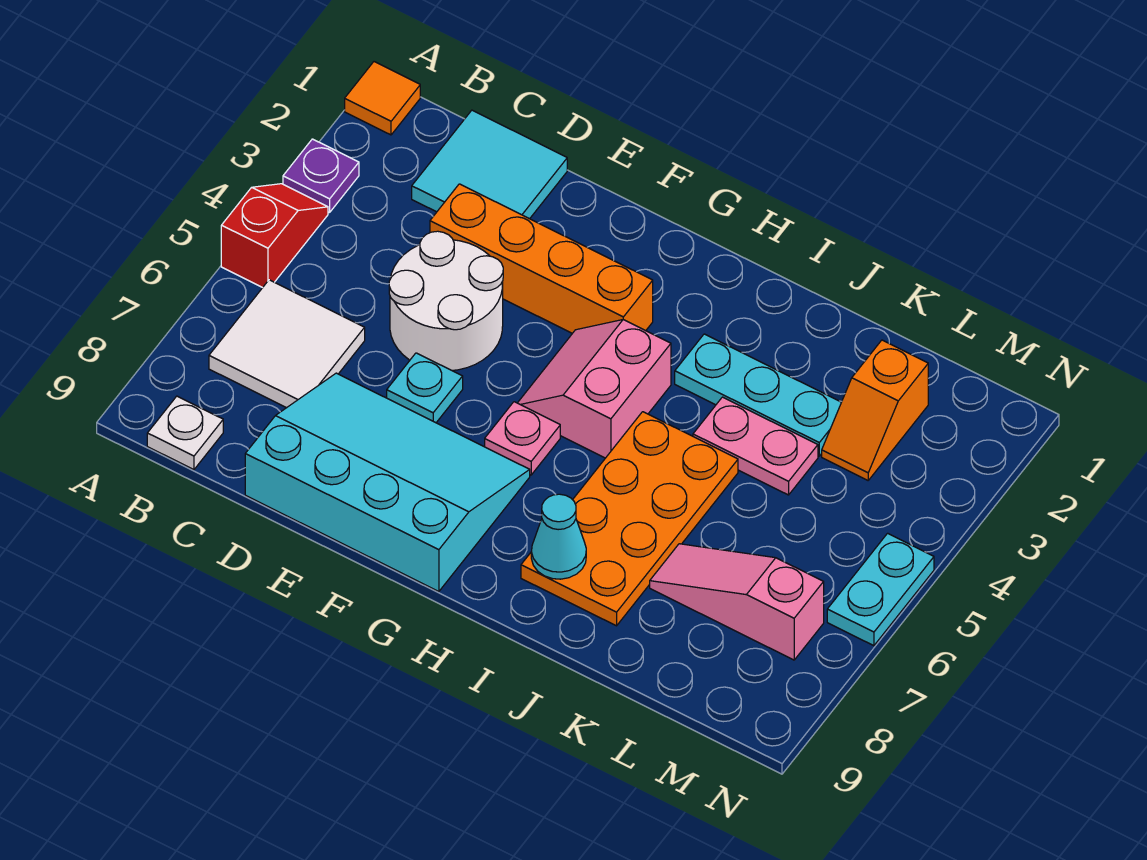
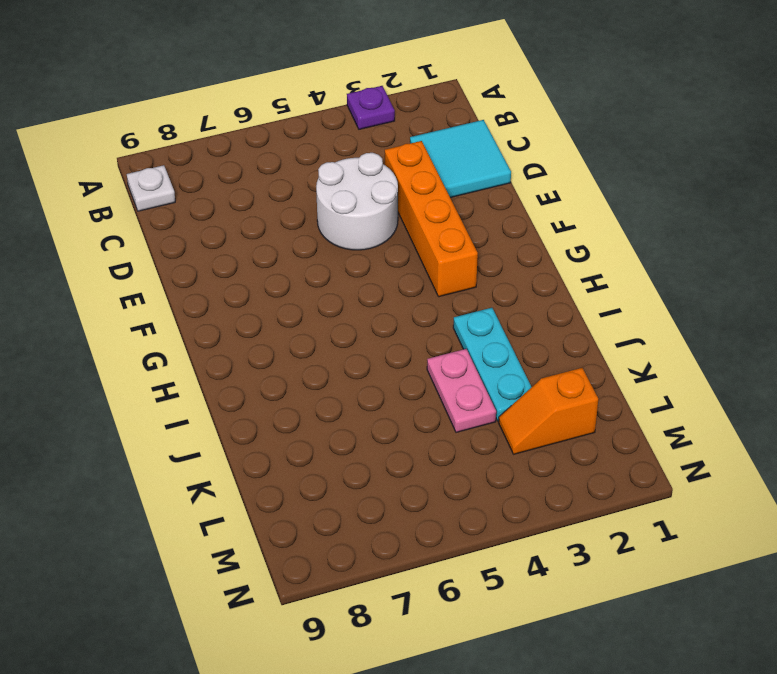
none -> orange tile A1 level 1
none -> red slope A4:A5 level 1 top 5
none -> white tile B6:C7 level 1

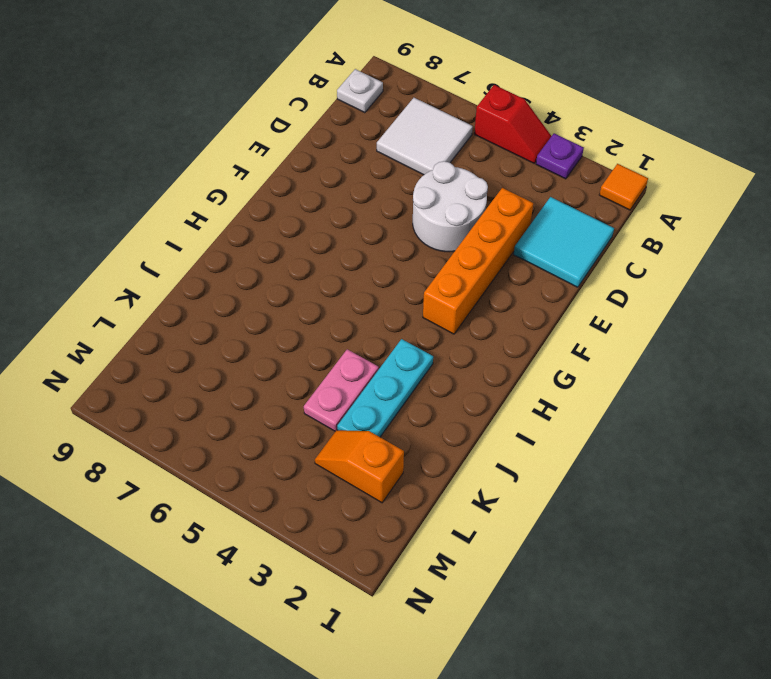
none -> cyan slope D7:G9 level 1 top 9
none -> cyan plate E6 level 1
none -> pink slope G4:H5 level 1 top H

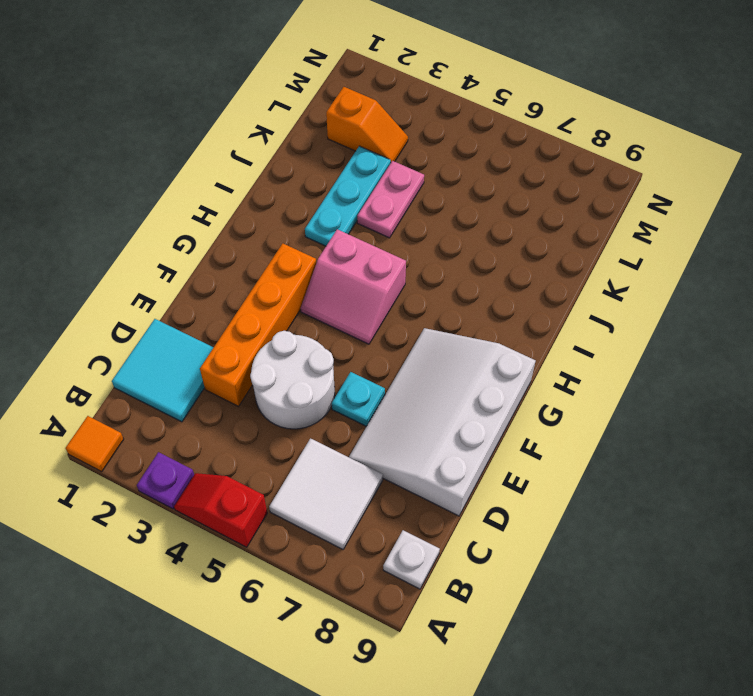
white slope D7:G9 level 1 top 9 -> cyan slope D7:G9 level 1 top 9
none -> pink plate G6 level 1
none -> orange plate I5:J8 level 1
none -> pink slope K7:M7 level 1 top M

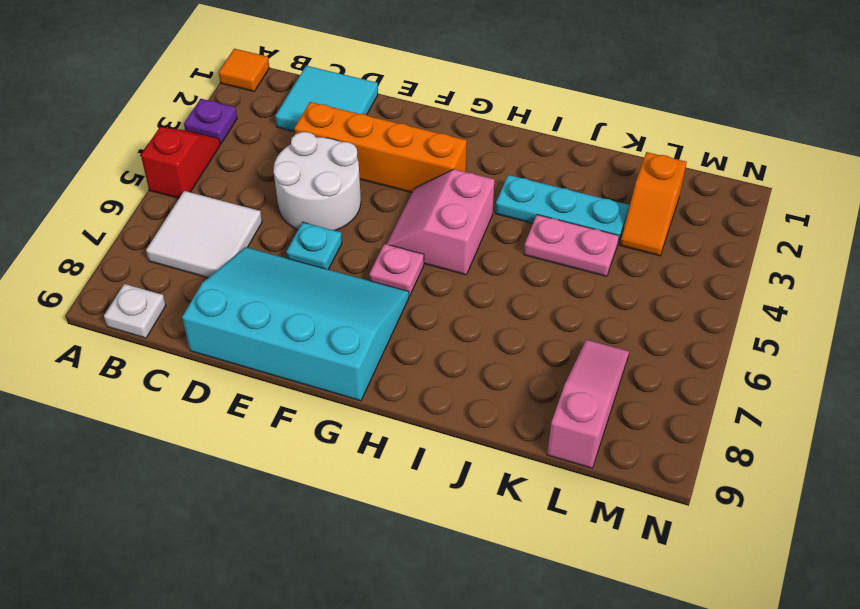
pink slope L7:L9 level 1 top 9 -> pink slope K7:M7 level 1 top M
none -> orange plate I5:J8 level 1
none -> cyan plate N5:N6 level 1
none -> cyan cone I8 level 2

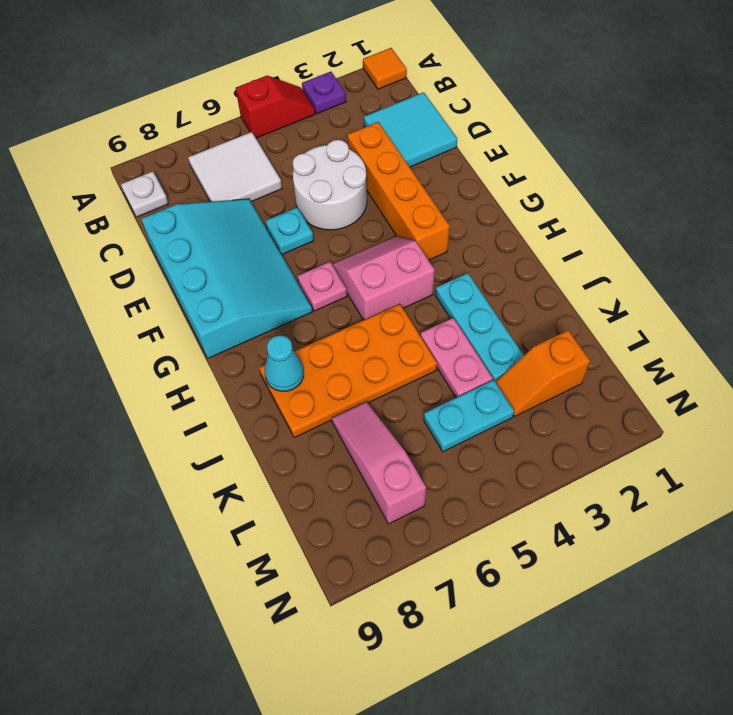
cyan plate L4:L5 level 1 -> cyan plate N5:N6 level 1

